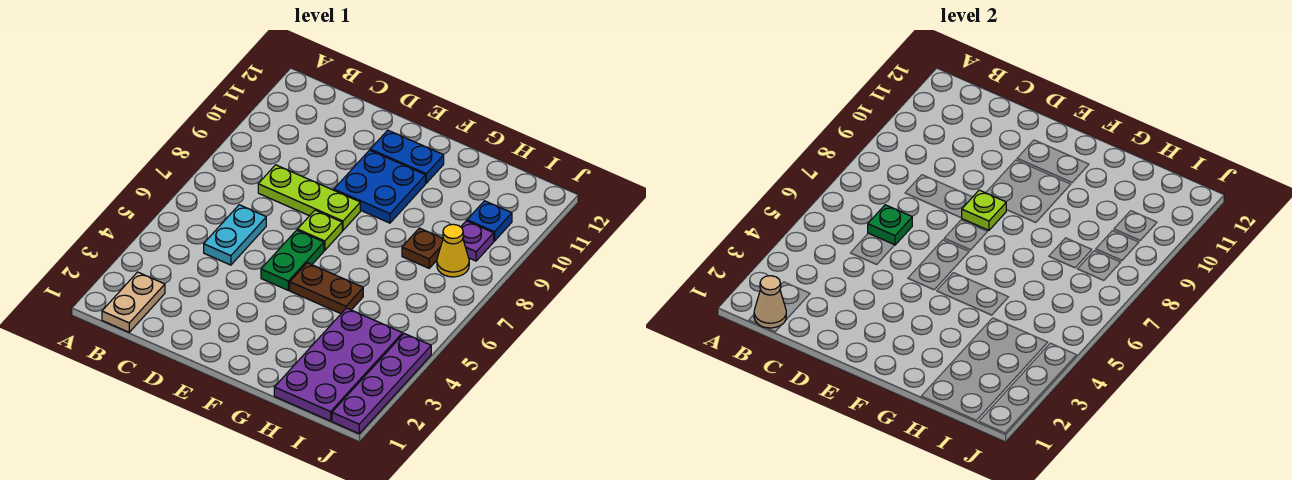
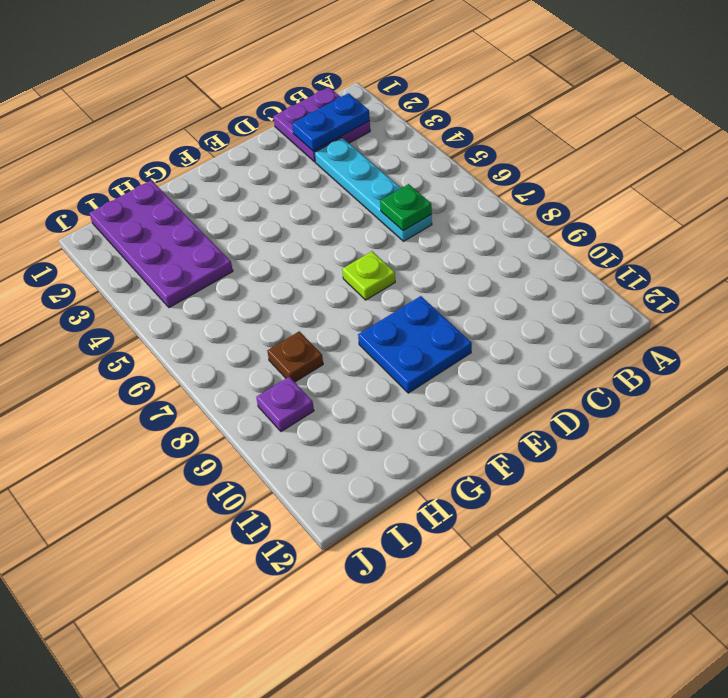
purple plate B1:C2 level 1 -> tan plate B1:B2 level 1
blue plate B2:C2 level 2 -> blue plate E11:F11 level 1
cyan plate C3:C6 level 1 -> cyan plate C5:C6 level 1
none -> lime plate C8:E8 level 1
none -> green plate E5:E6 level 1
none -> brown plate F5:G5 level 1

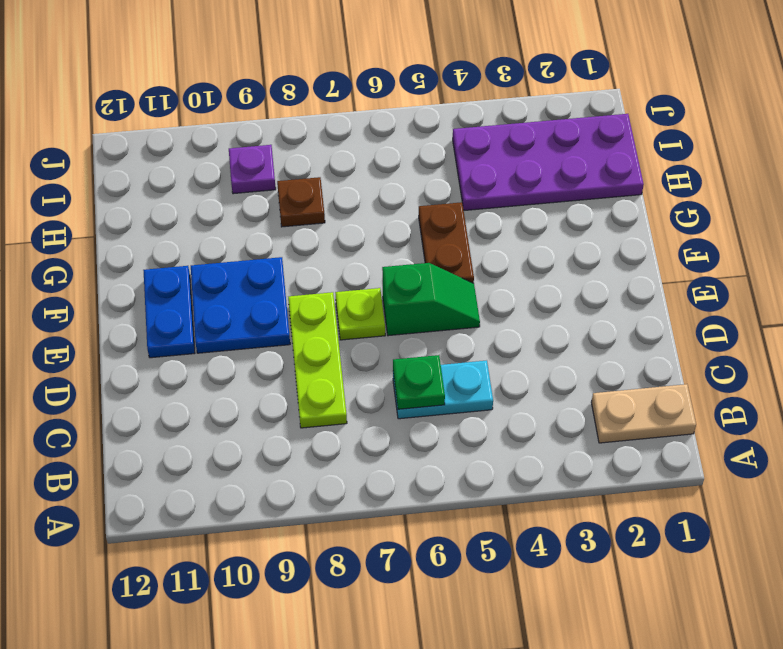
green slope E5:E6 level 1 top 6 -> green plate E5:E6 level 1
none -> yellow cone I8 level 1
none -> blue plate I10 level 1
none -> purple plate J1:J4 level 1

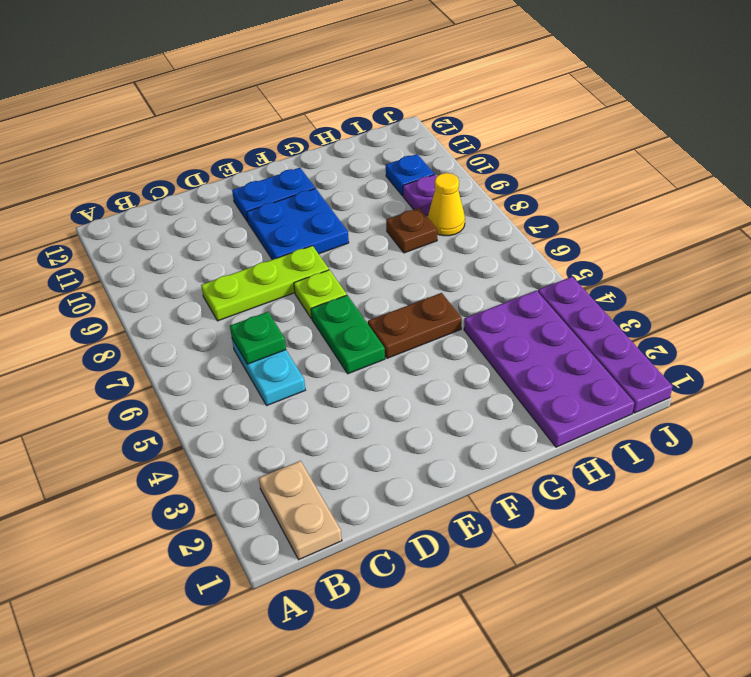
none -> tan cone B1 level 2
none -> lime plate E8 level 2

